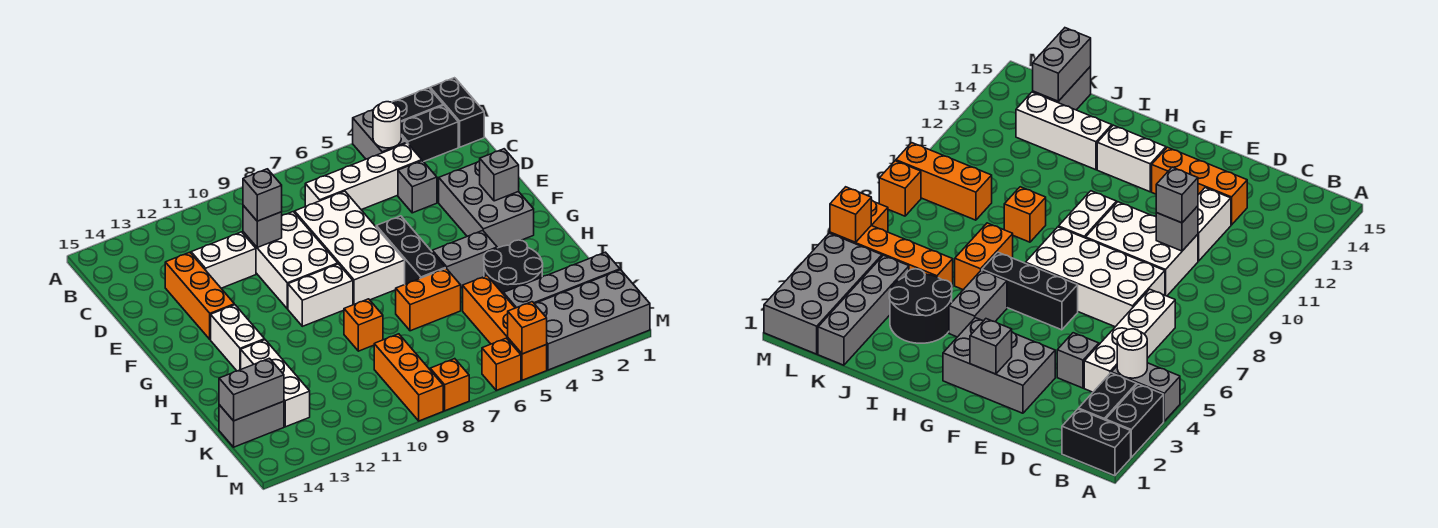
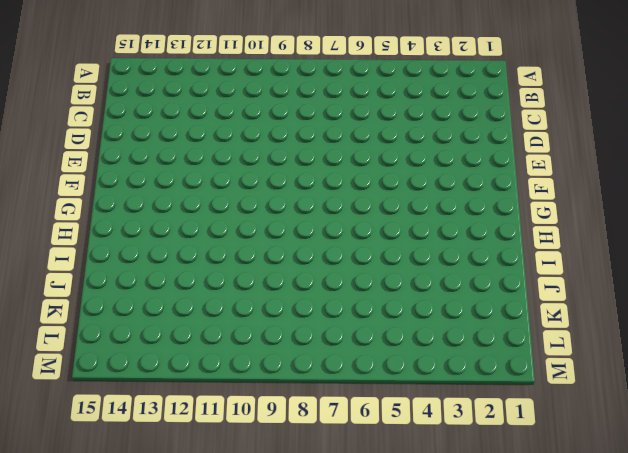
none -> black brick A1:B1 level 1
none -> black brick A2:A3 level 1
none -> grey brick A4:B4 level 1
none -> black brick B2:B3 level 1

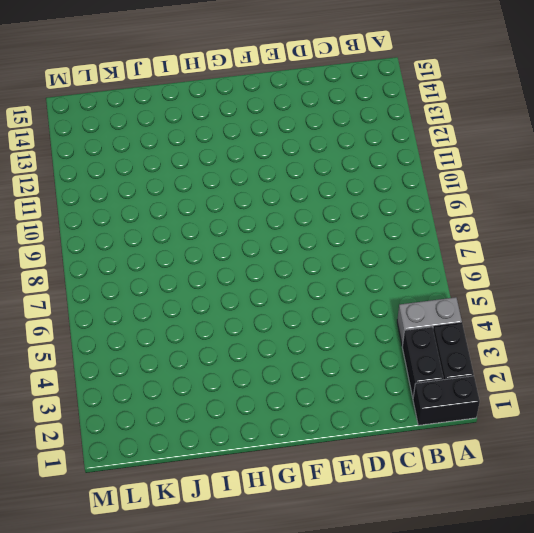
none -> white brick C4:C7 level 1
none -> grey brick D4 level 1
none -> white brick D7:G8 level 1
none -> white brick D9:F10 level 1

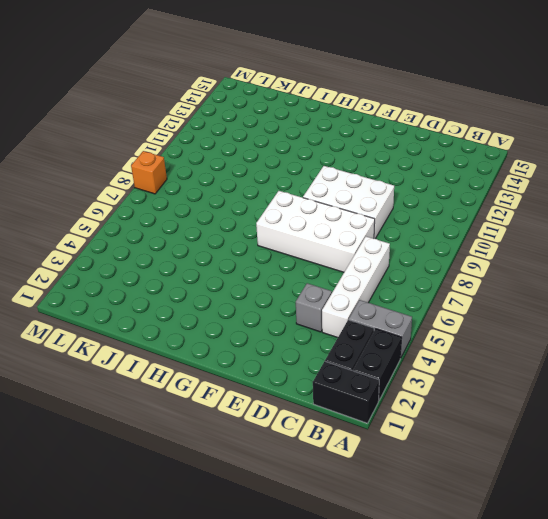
none -> white brick D11:D12 level 1
none -> orange brick D13:F13 level 1
none -> grey brick E2:G3 level 1
none -> black brick F6:H6 level 1

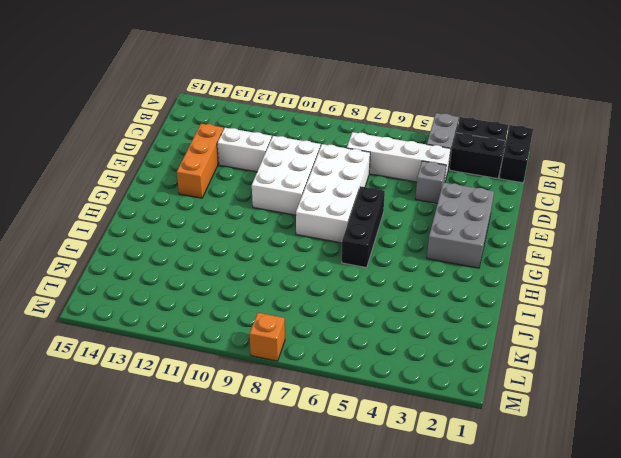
none -> white brick G9:G10 level 1
none -> white brick G13:H13 level 1
none -> grey brick H4:H5 level 1
none -> black round brick I3:J4 level 1

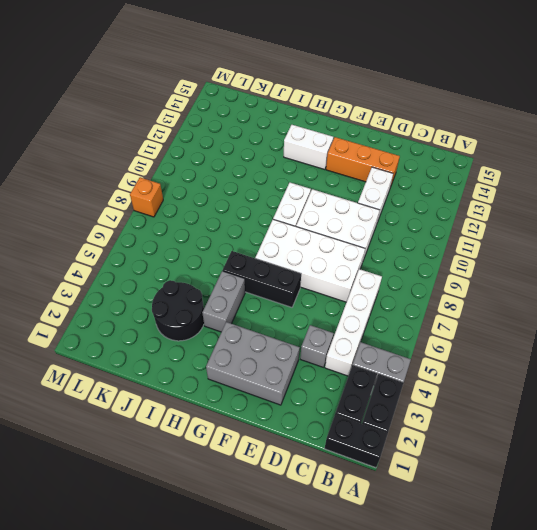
none -> orange brick I6:I7 level 1
none -> orange brick I9 level 1
none -> white brick I13:K13 level 1
none -> orange brick J5:M5 level 1

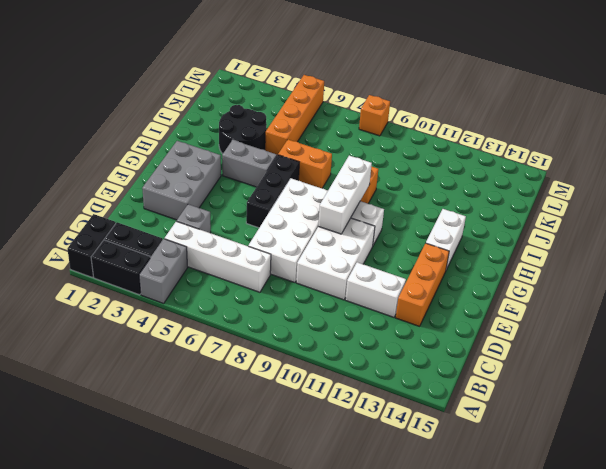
white brick F9:H9 level 2 -> white brick I13:K13 level 1
none -> grey brick K1:K4 level 1
none -> orange brick K9:M9 level 1
none -> grey brick K14:K15 level 1
none -> grey brick L1:M4 level 1

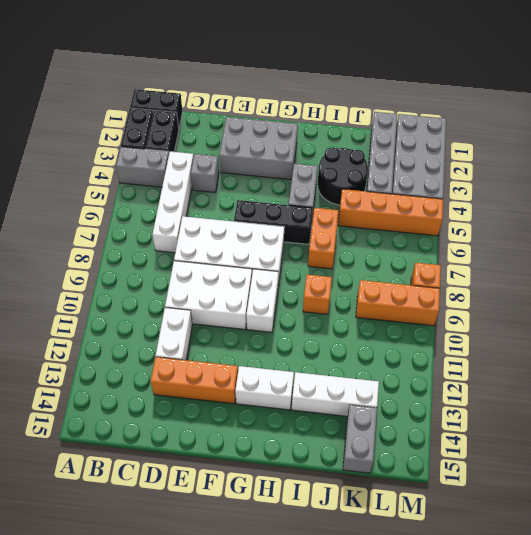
none -> orange brick M6 level 1
none -> white round brick B4 level 2
none -> grey brick D10 level 2
none -> grey brick F2 level 2

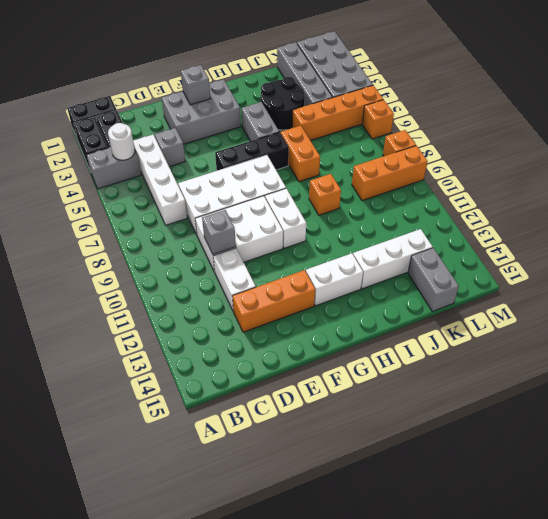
none -> grey brick K14:K15 level 2
none -> orange brick M5 level 2
none -> grey brick D10 level 3

